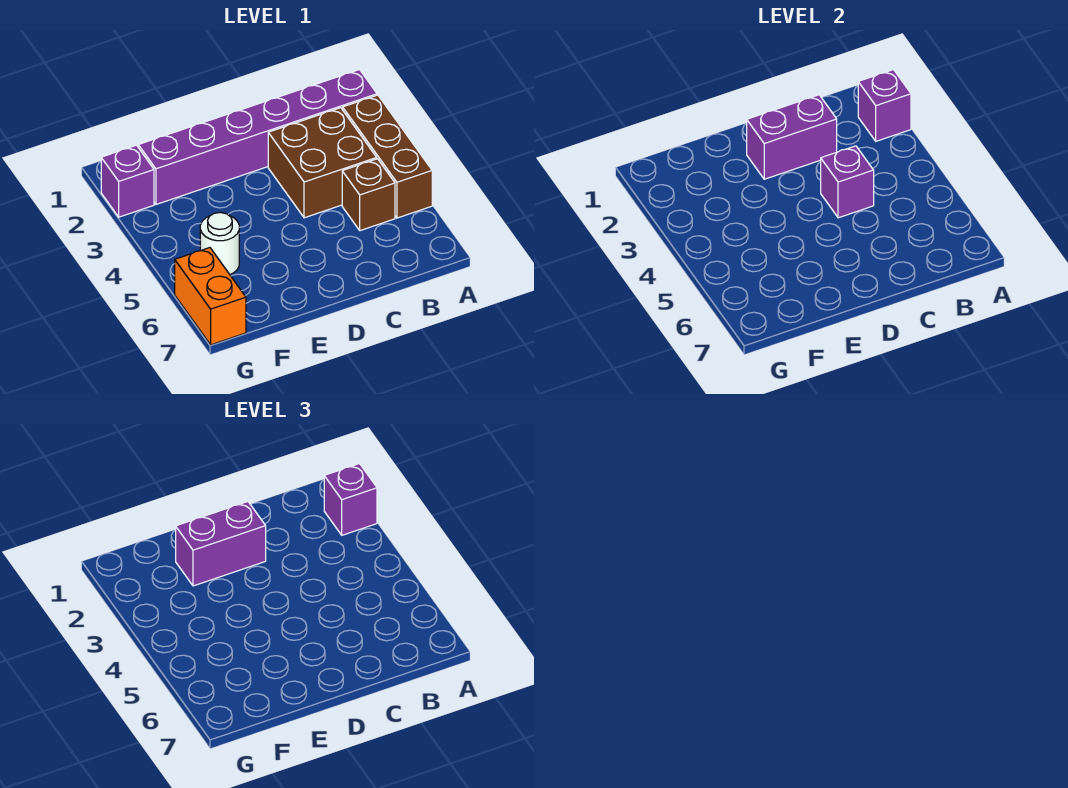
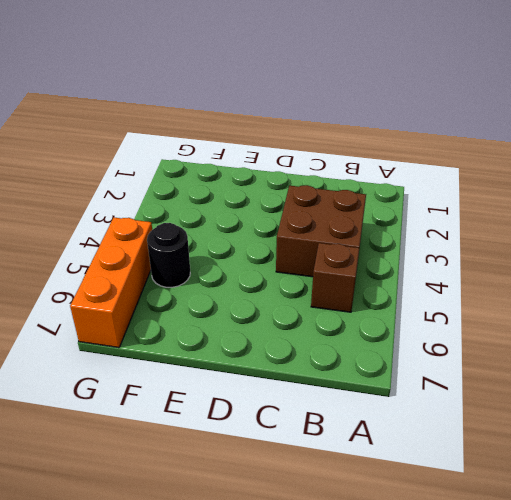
black round brick F5 level 1 -> white round brick F5 level 1
orange brick G5:G7 level 1 -> orange brick G6:G7 level 1
none -> purple brick A2:F2 level 1
none -> brown brick A3:A5 level 1
none -> purple brick G2 level 1

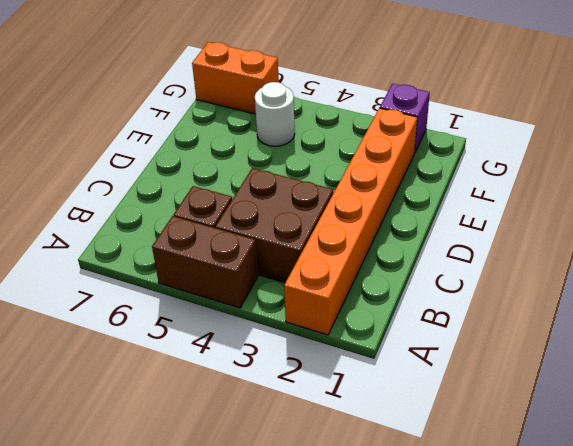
orange brick A2:F2 level 1 -> purple brick A2:F2 level 1
brown brick A4:A5 level 1 -> brown brick A3:A5 level 1
none -> purple brick A2 level 2
none -> purple brick C2:D2 level 2
none -> purple brick C4 level 2

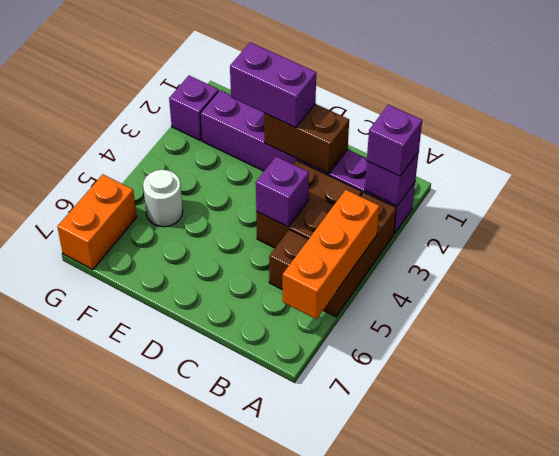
orange brick A4:A6 level 2 -> none
brown brick C2:D2 level 2 -> purple brick C2:D2 level 2

